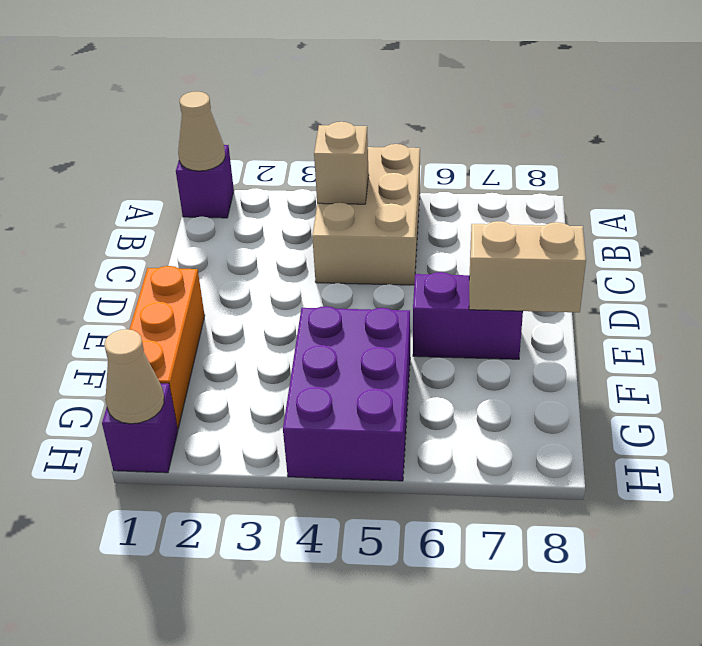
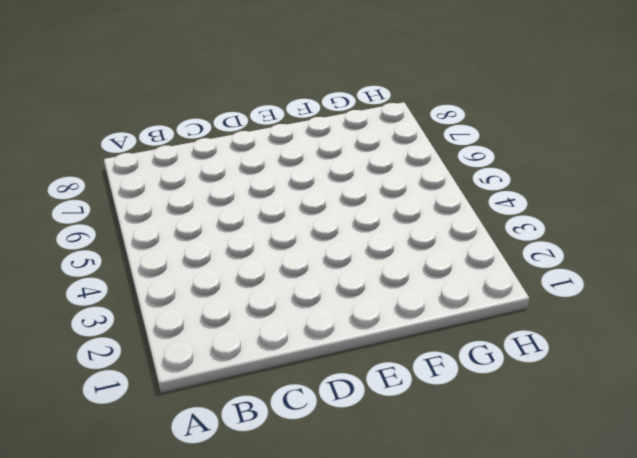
none -> purple brick A1 level 1
none -> tan brick A4:C5 level 1

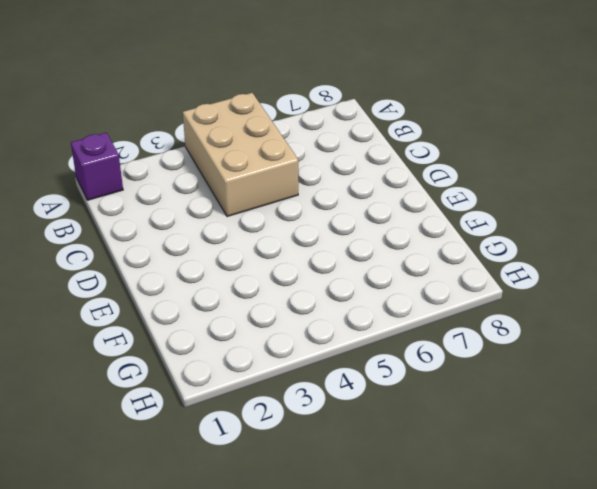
none -> orange brick E1:G1 level 1
none -> purple brick E6:E7 level 1

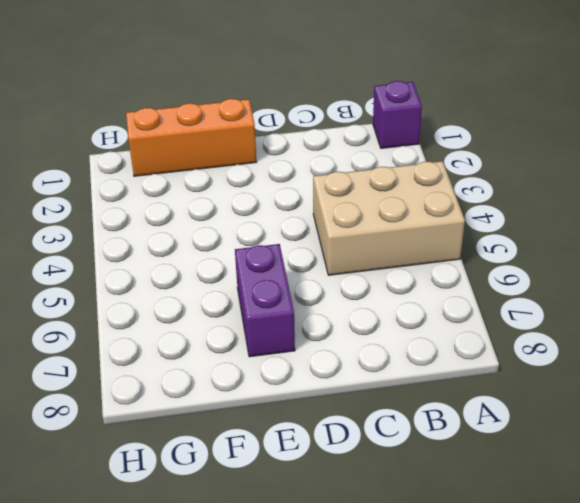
none -> purple brick F4:H5 level 1
none -> purple brick H1 level 1

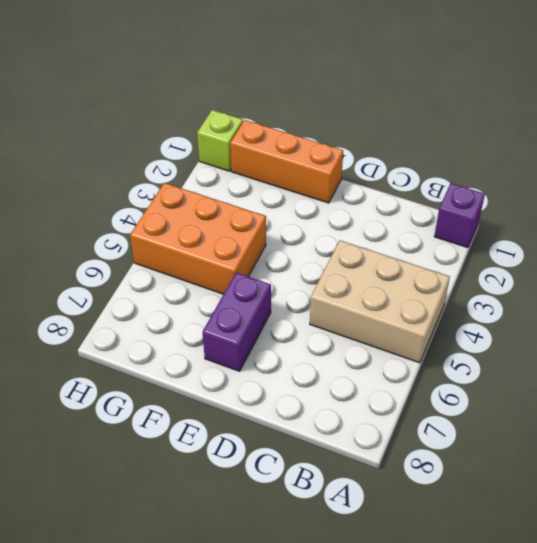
orange brick F4:H5 level 1 -> purple brick F4:H5 level 1
lime brick H1 level 1 -> purple brick H1 level 1
none -> tan cone A1 level 2
none -> tan brick B4 level 2

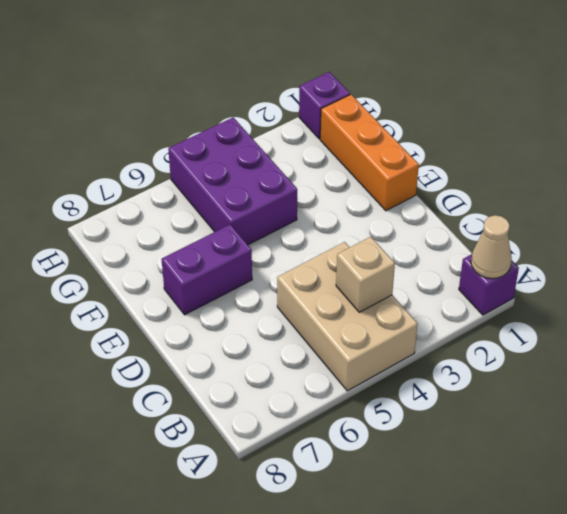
none -> tan brick E7:E8 level 2
none -> tan cone H1 level 2

